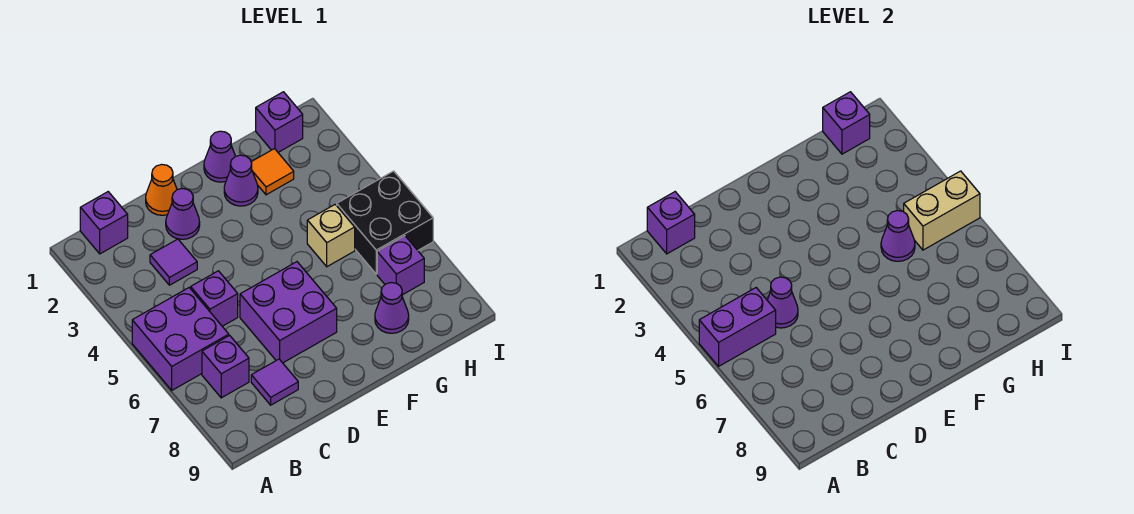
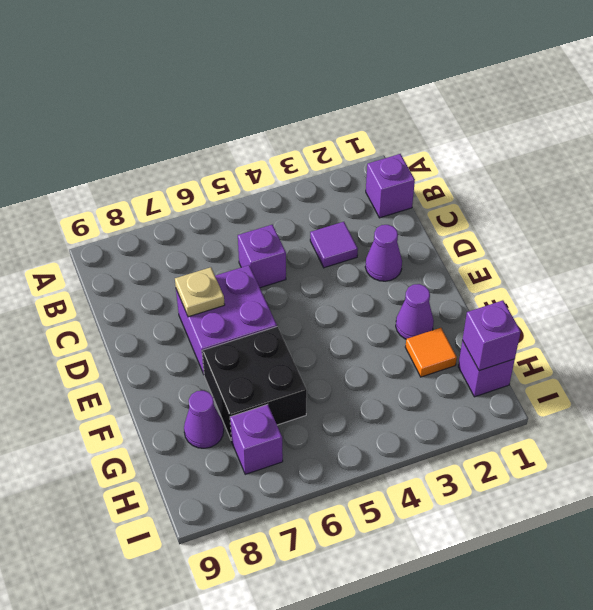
tan plate D7 level 2 -> none
black brick F6:G7 level 1 -> black brick H5:I6 level 1
none -> purple brick A5:B6 level 1
none -> purple brick B7 level 1
none -> purple tile C8 level 1

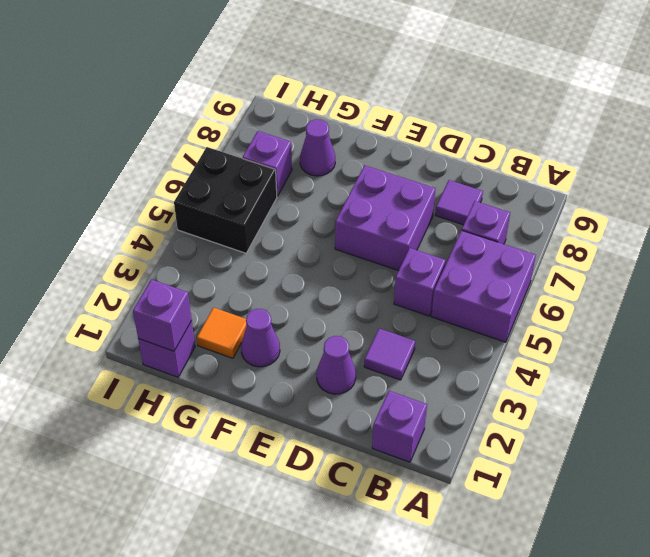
none -> orange cone D1 level 1
none -> purple cone F1 level 1
none -> tan brick G5 level 1

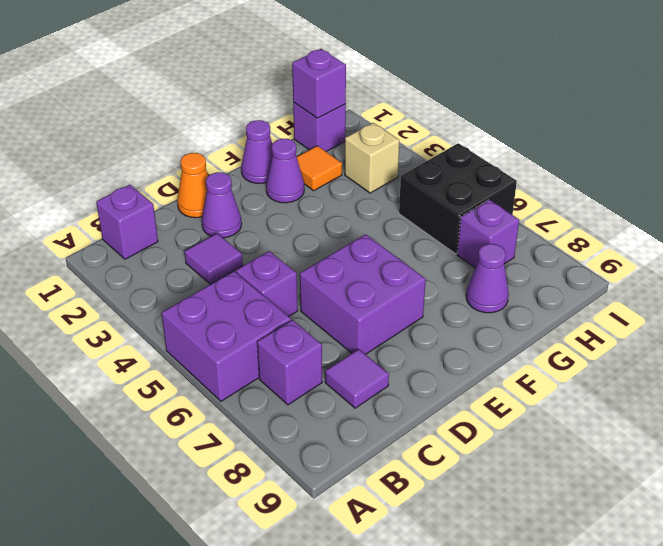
tan brick H3 level 1 -> tan brick G5 level 1
none -> purple brick A5:B5 level 2
none -> purple brick B1 level 2
none -> purple cone C5 level 2

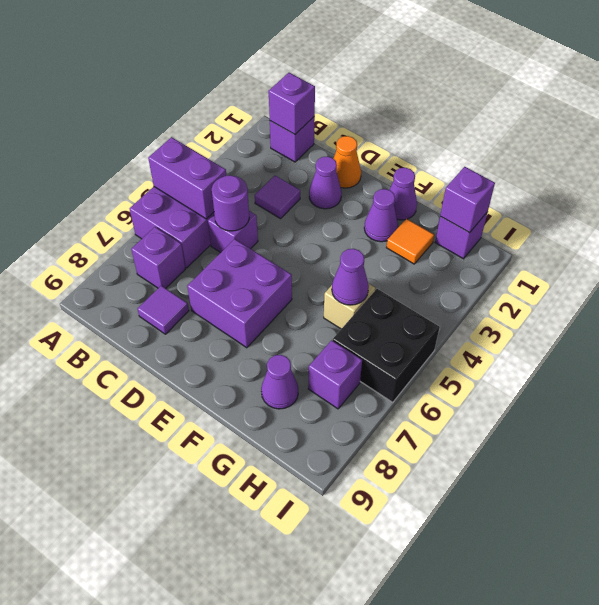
purple round brick C5 level 2 -> purple cone C5 level 2
none -> tan brick H5:I5 level 2

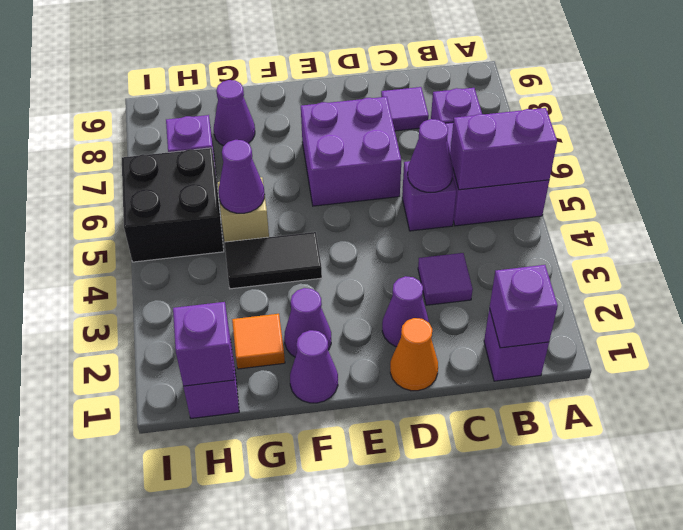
black tile F4:G4 level 1 -> none
none -> tan brick H5:I5 level 2

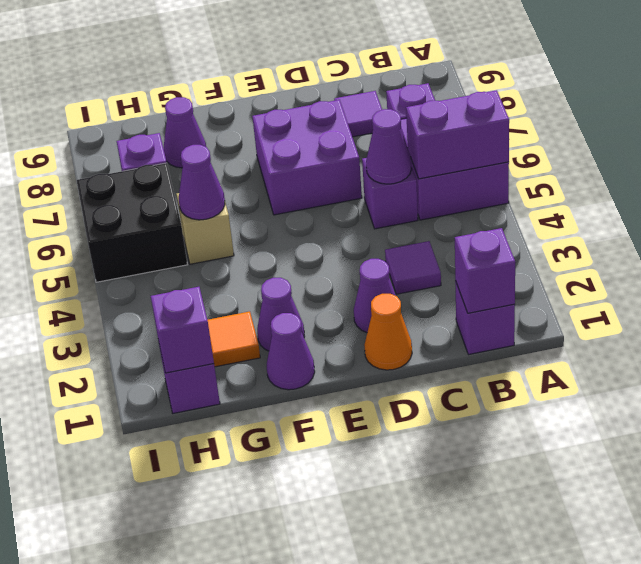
none -> tan brick H5:I5 level 2

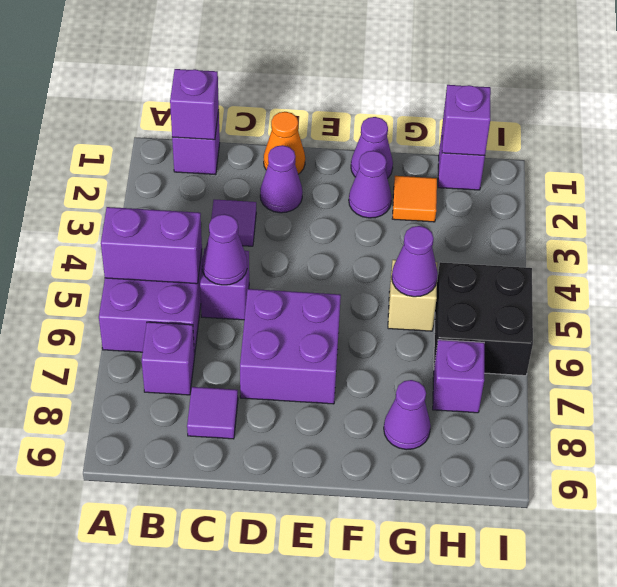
none -> tan brick H5:I5 level 2

